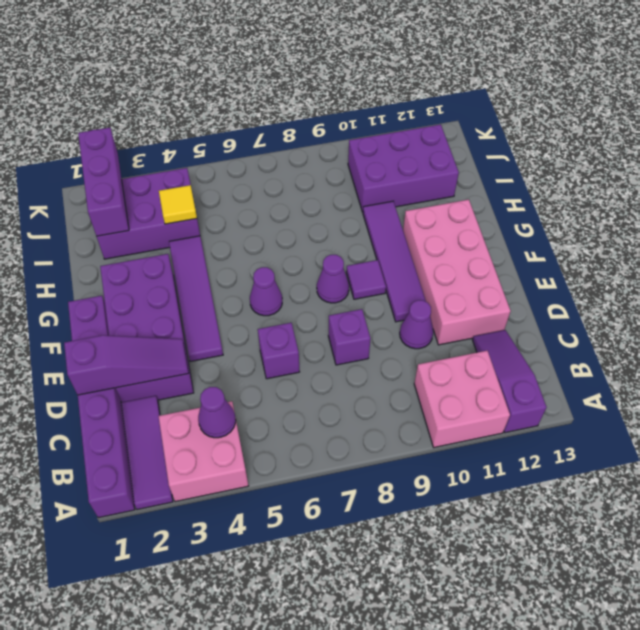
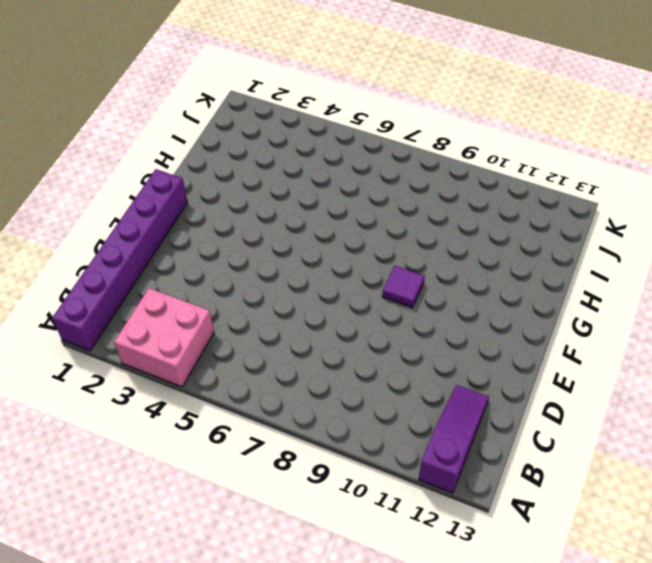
none -> purple tile A2:C2 level 1
none -> pink brick A10:B11 level 1
none -> purple brick D2:G3 level 1

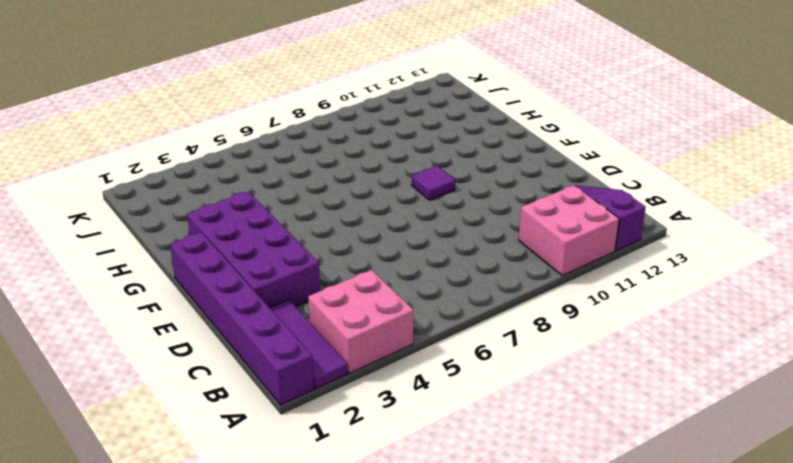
none -> purple brick D6 level 1
none -> purple brick D8 level 1
none -> purple cone D10 level 1

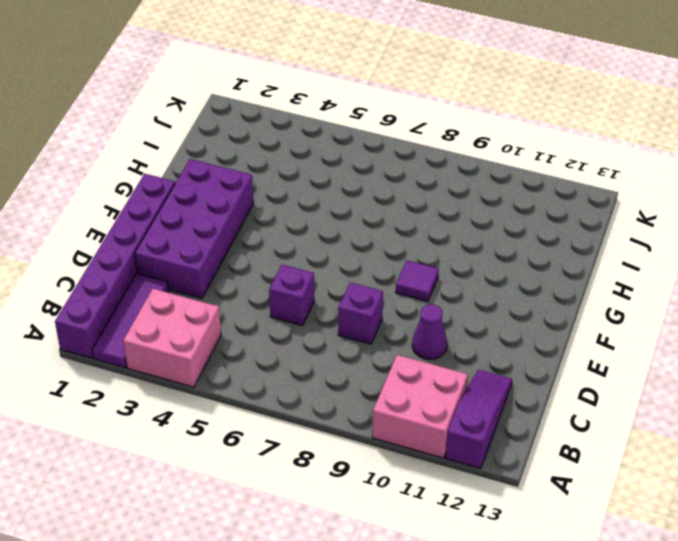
none -> pink brick D11:G12 level 1
none -> purple tile E4:H4 level 1
none -> purple tile E10:H10 level 1

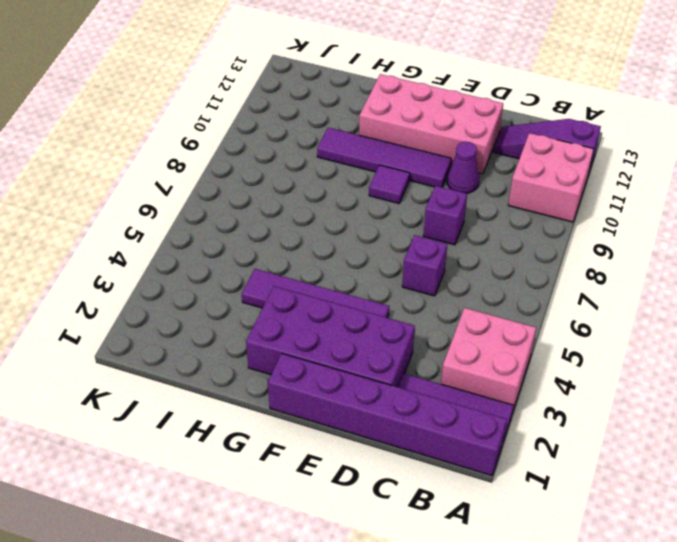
none -> purple cone F6 level 1
none -> purple cone F8 level 1
none -> purple brick I2:J4 level 1

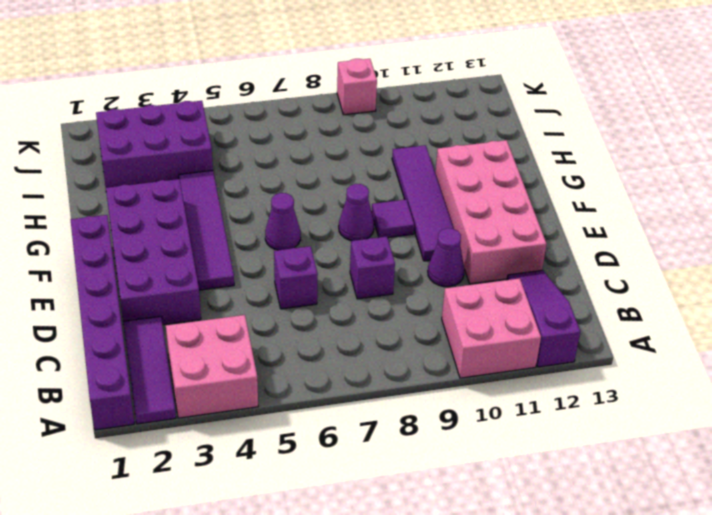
pink brick K9 level 1 -> none
none -> purple brick I10:J12 level 1
none -> purple cone B4 level 2
none -> purple slope D1:D3 level 2 top 1

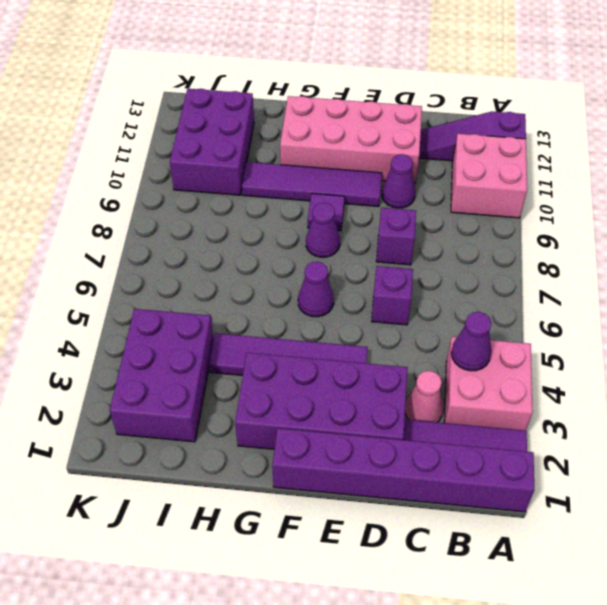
pink cone C3 level 1 -> none
none -> purple slope D1:D3 level 2 top 1
none -> purple brick I2:K2 level 2
none -> yellow tile I4 level 2

